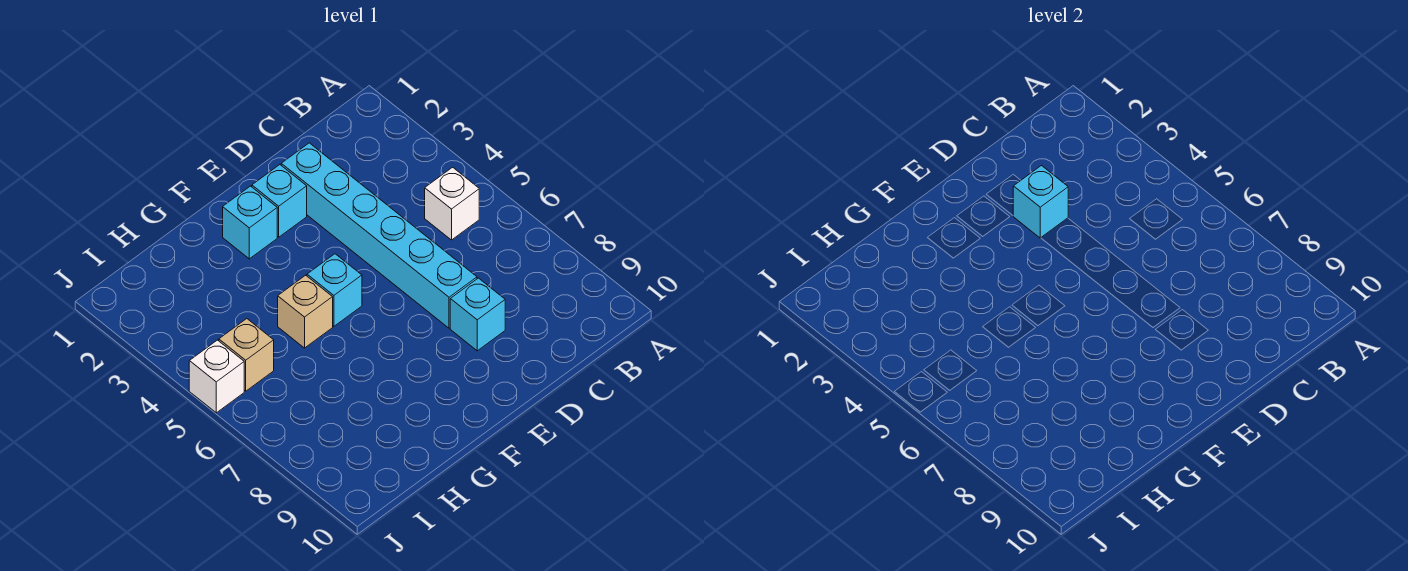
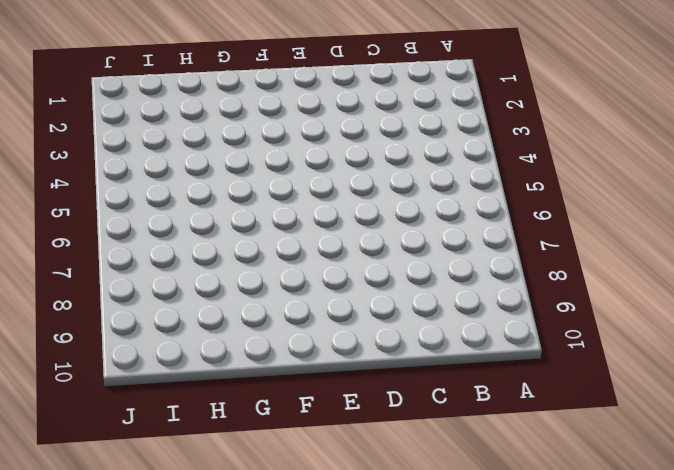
none -> white brick B5 level 1
none -> cyan brick D2:D7 level 1

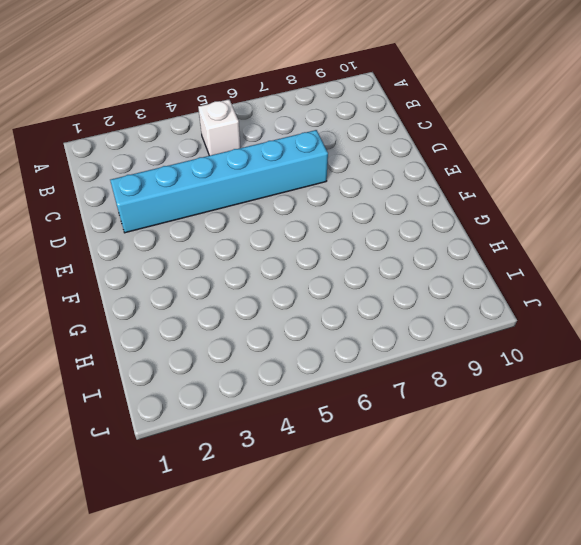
none -> cyan brick D8 level 1
none -> cyan brick E2 level 1

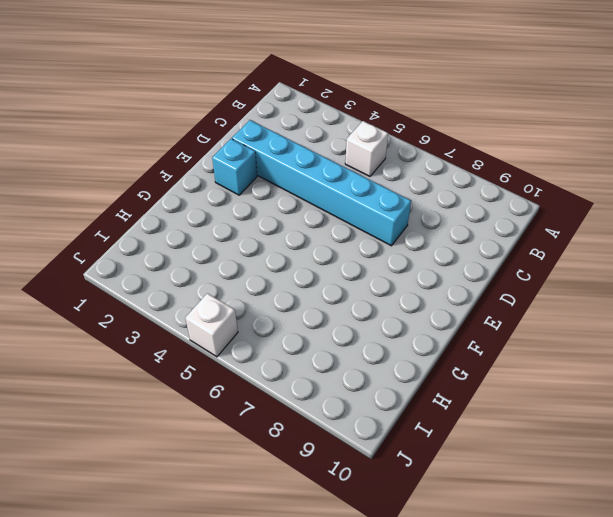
none -> cyan brick D8 level 1
none -> cyan brick F2 level 1

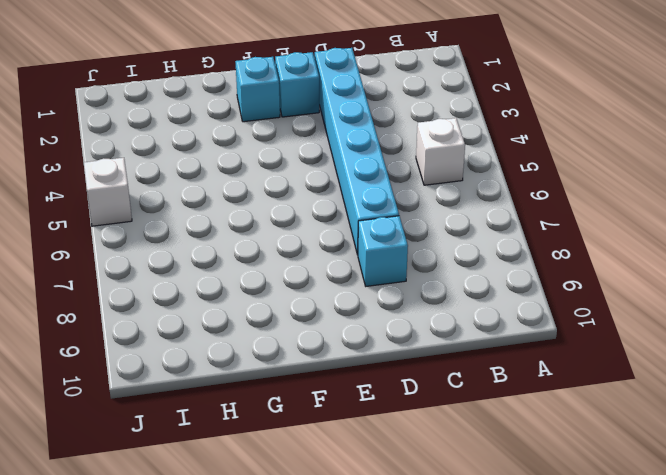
none -> cyan brick F5 level 1
none -> tan brick G5 level 1

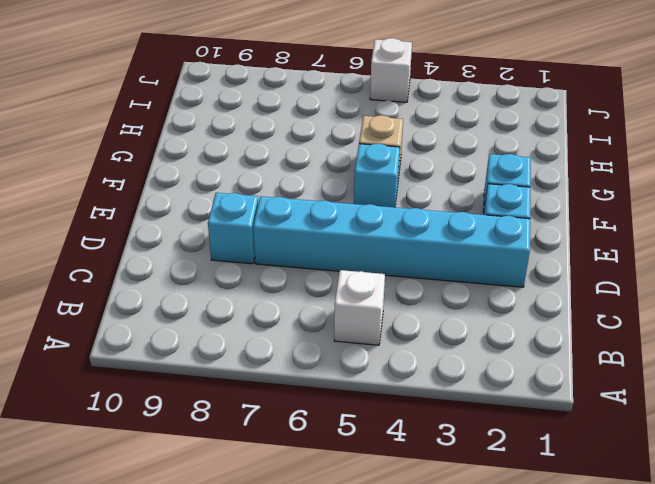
none -> tan brick I5 level 1
none -> cyan brick D3 level 2

